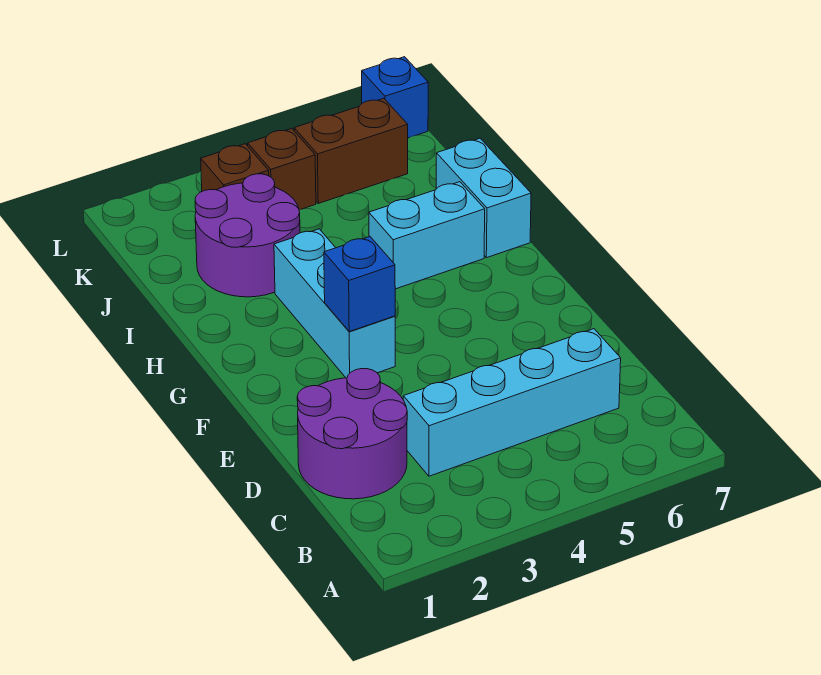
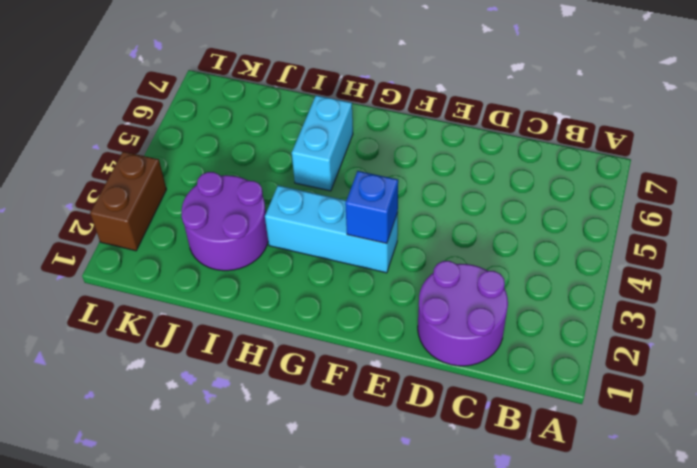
brown brick L2:L3 level 1 -> brown brick K5:K6 level 1
none -> cyan brick C3:C6 level 1
none -> cyan brick H7:I7 level 1

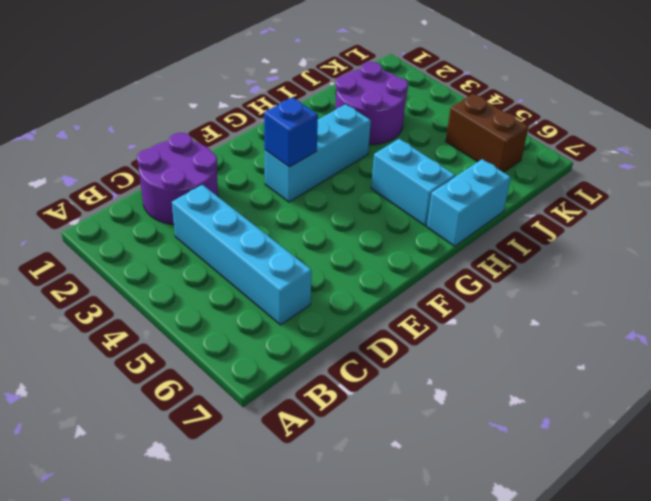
none -> brown brick K3 level 1
none -> brown brick K4 level 1

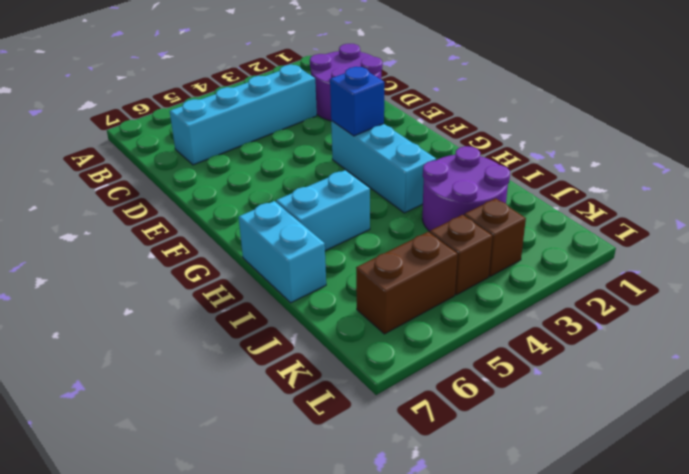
none -> blue brick L7 level 1

